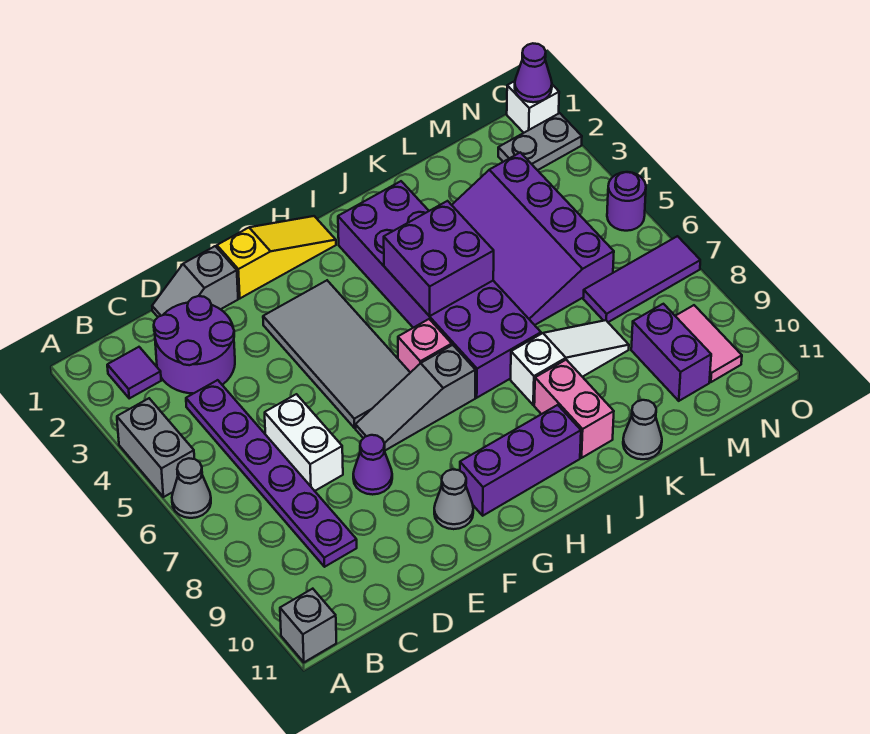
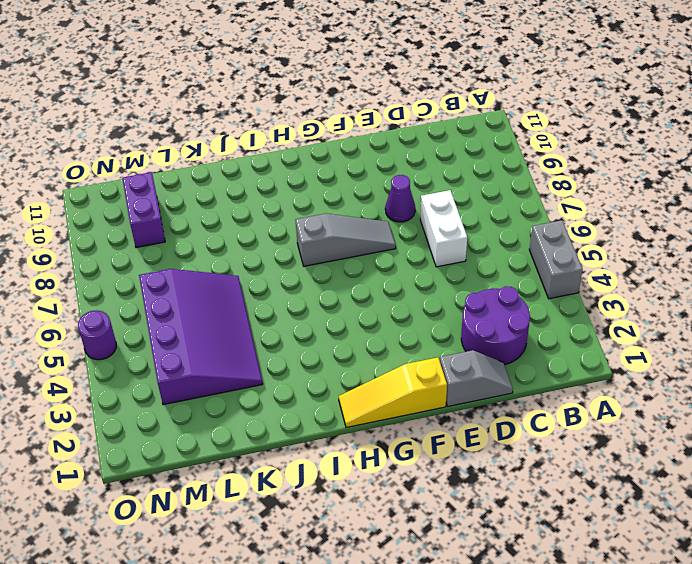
none -> grey cone A6 level 1
none -> grey brick A11 level 1
none -> purple tile B2 level 1

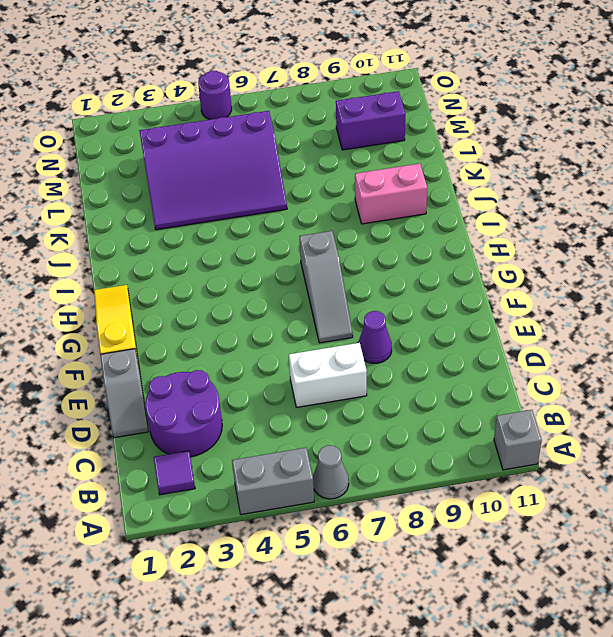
none -> purple plate C4:C9 level 1
none -> grey tile F3:G6 level 1
none -> grey cone F10 level 1

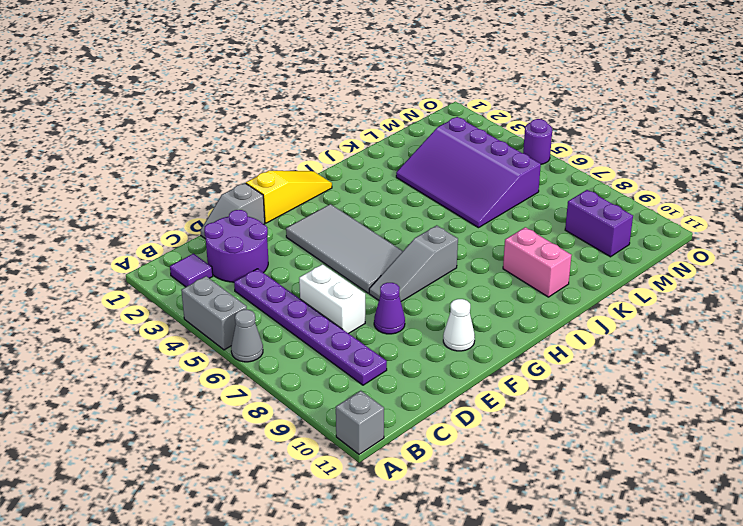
white cone F10 level 1 -> grey cone F10 level 1
none -> purple brick G10:I10 level 1
none -> pink brick H6 level 1
none -> purple brick I2:J7 level 1

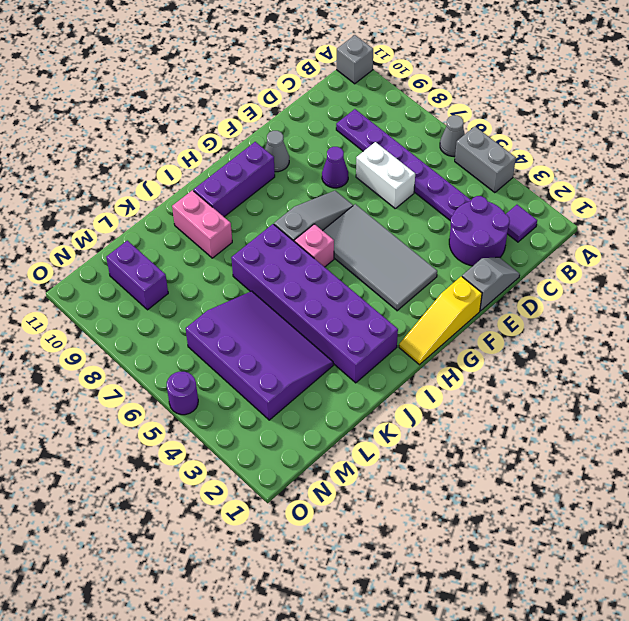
none -> white slope J8:L8 level 1 top J
none -> grey cone K11 level 1
none -> purple tile M7:O7 level 1

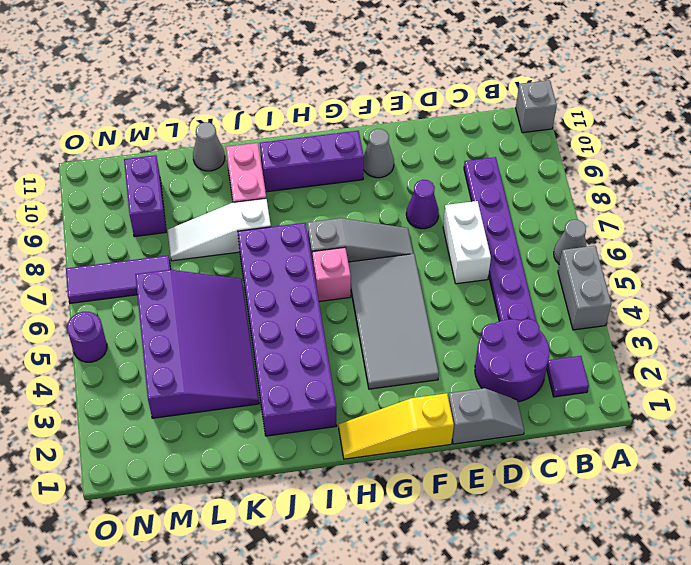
none -> grey plate N2:O2 level 1
none -> pink tile N9:N10 level 1
none -> white brick O1 level 1

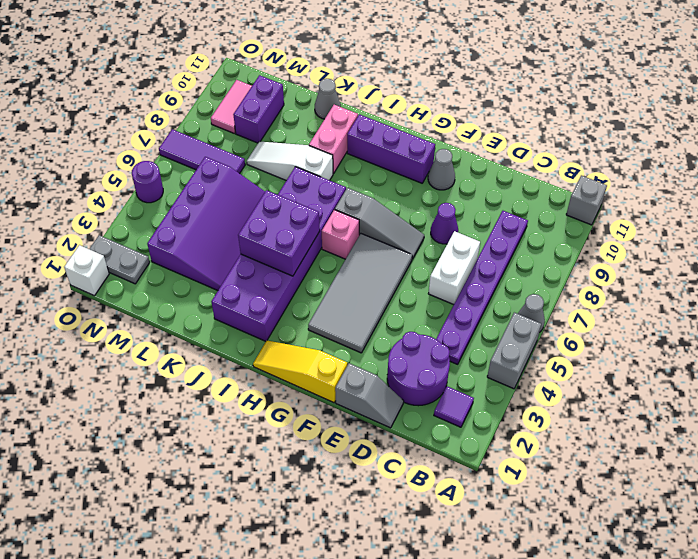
none -> purple cone O1 level 2

